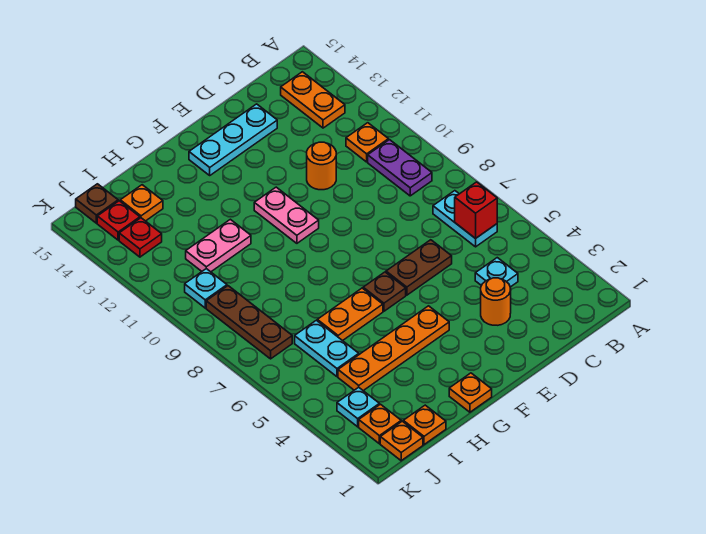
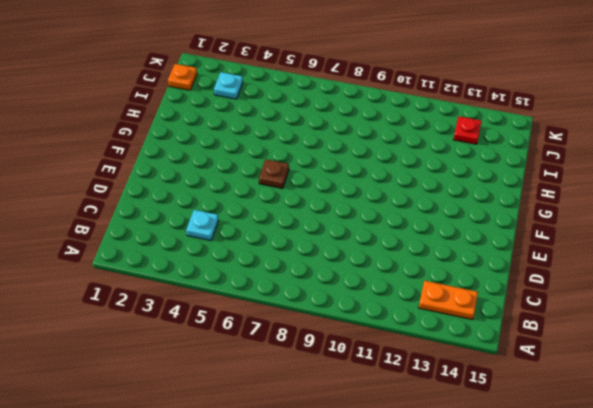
none -> cyan plate B6:B7 level 1
none -> purple plate B9:B10 level 1
none -> orange plate B11 level 1

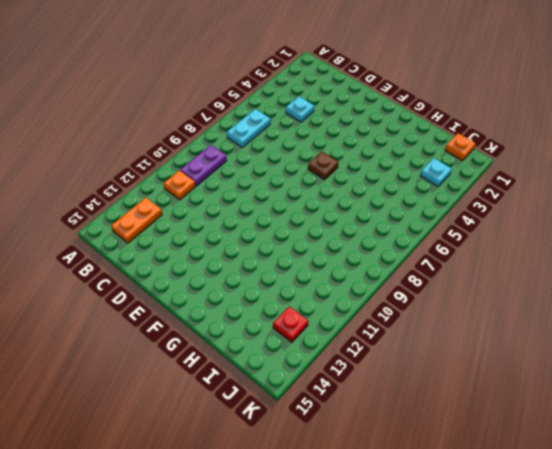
none -> orange round brick D3 level 1
none -> brown plate D6:E6 level 1
none -> orange round brick D11 level 1

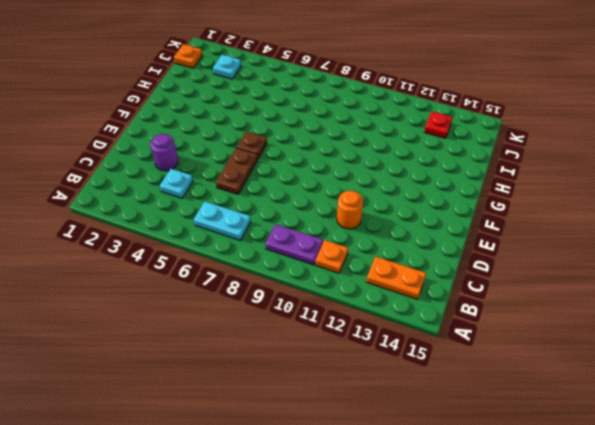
purple round brick D3 level 1 -> orange round brick D3 level 1
none -> cyan plate D14:F14 level 1
none -> orange plate F4:I4 level 1
none -> pink plate F10:F11 level 1

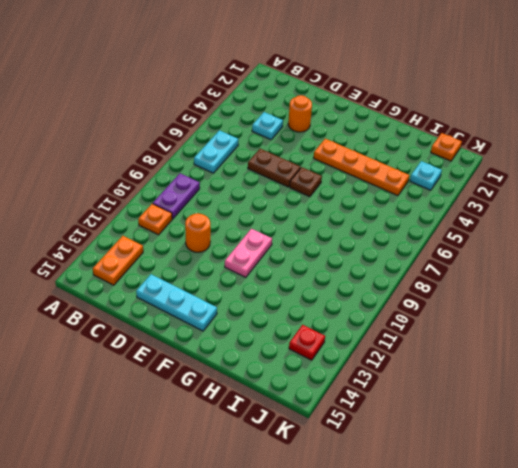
none -> orange plate G1 level 1
none -> orange plate G6:H6 level 1
none -> pink plate H11:I11 level 1

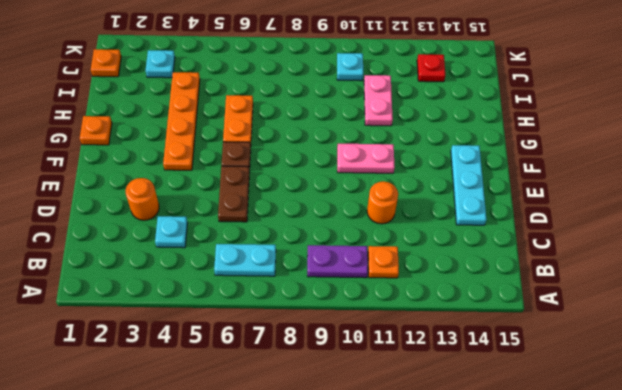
none -> orange plate B13:B14 level 1
none -> orange plate I1 level 1
none -> cyan plate I5:I6 level 1

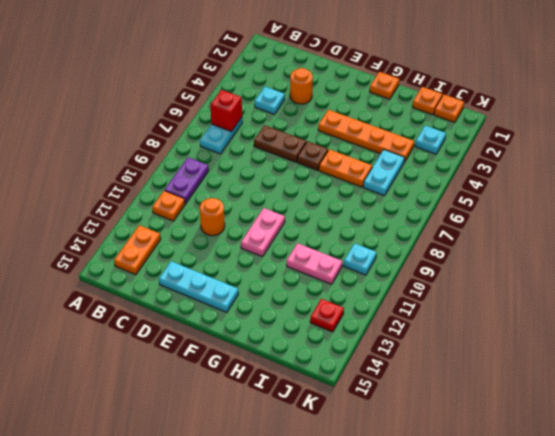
none -> orange plate I14 level 1
none -> orange plate J2 level 1
none -> brown plate J7:J9 level 1

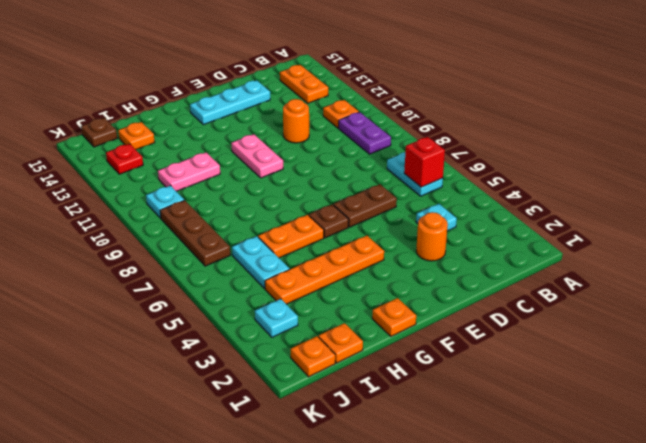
none -> orange plate J2 level 1
none -> red plate J14 level 1

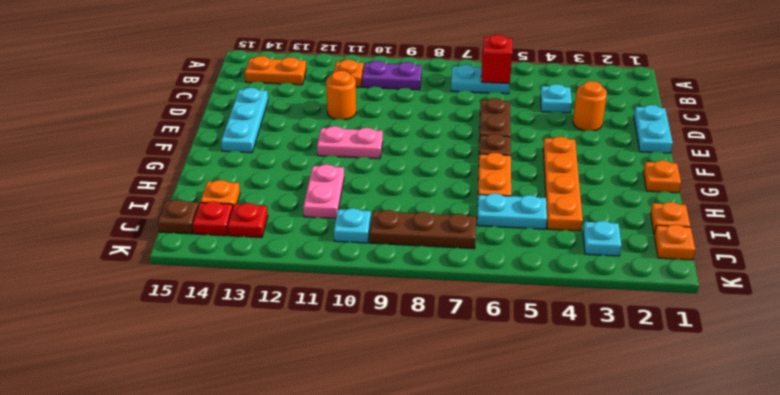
cyan plate D1:E1 level 1 -> none
none -> orange plate J2 level 1

